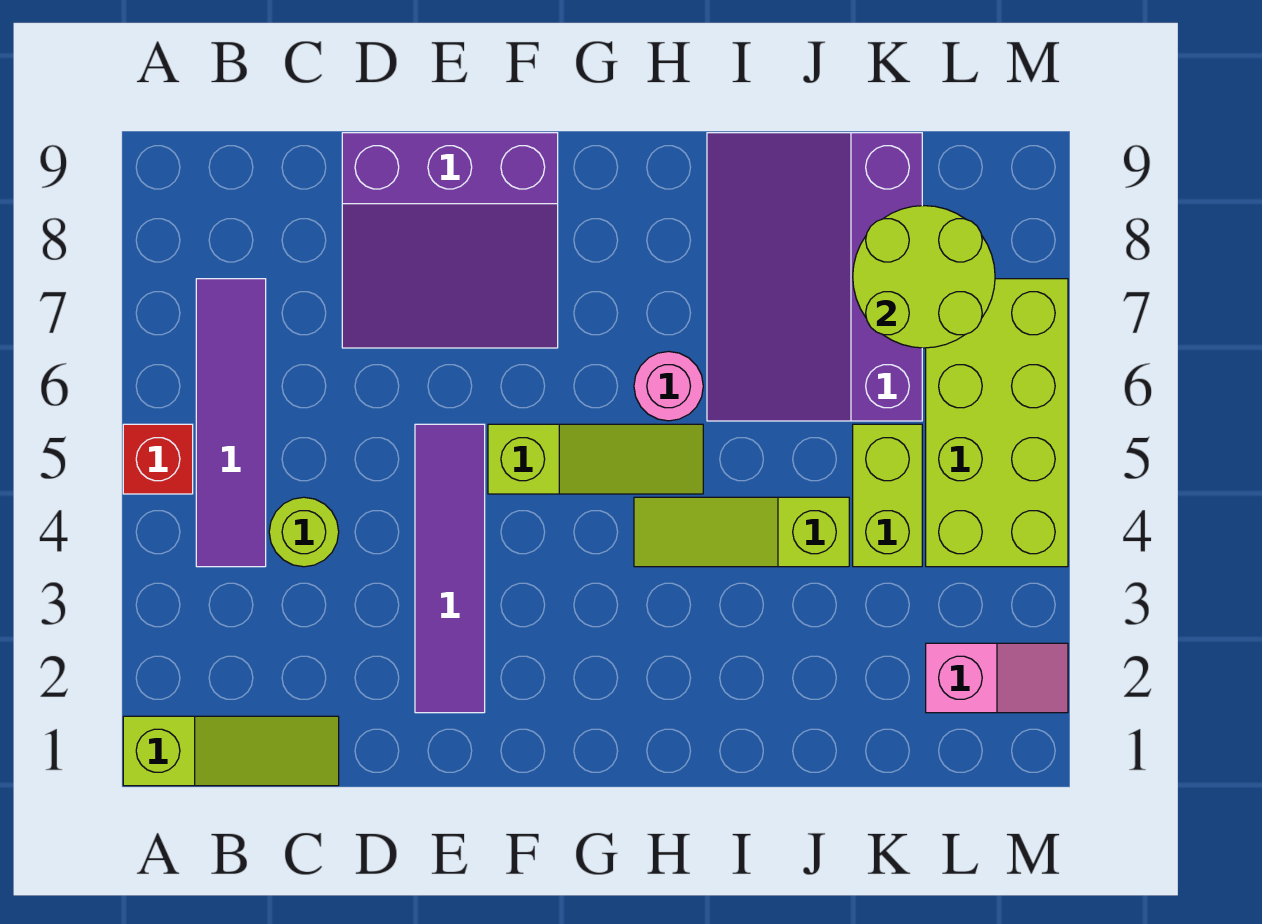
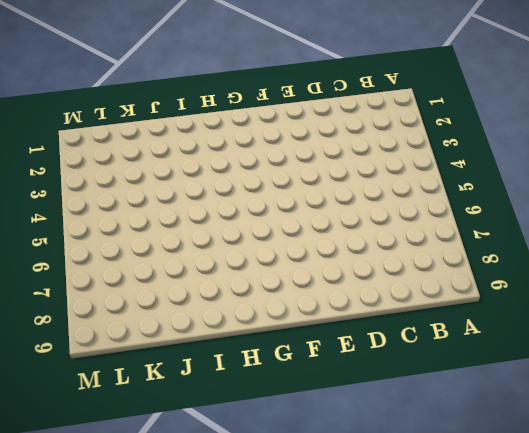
none -> lime slope A1:C1 level 1 top A
none -> red brick A5 level 1
none -> purple tile B4:B7 level 1

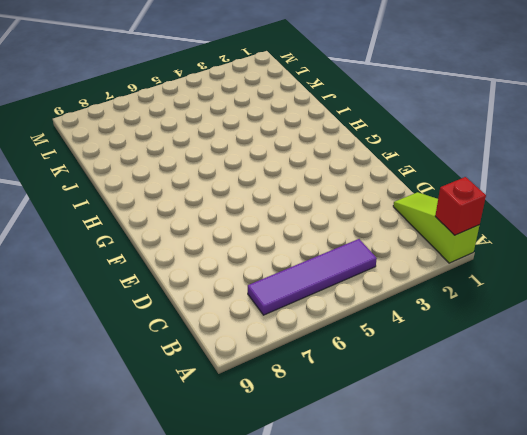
red brick A1 level 2 -> red brick A5 level 1
none -> lime round brick C4 level 1
none -> purple slope D7:F9 level 1 top 9
none -> purple tile E2:E5 level 1

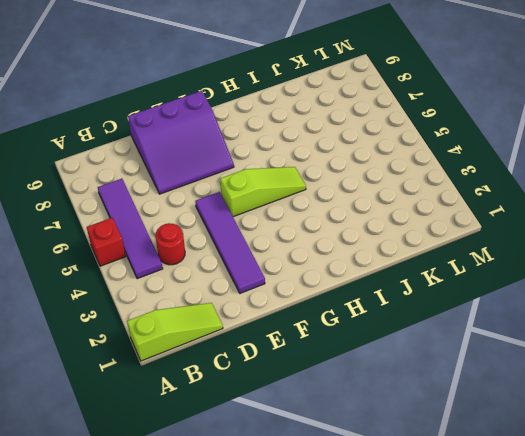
red round brick C4 level 1 -> lime round brick C4 level 1
none -> lime slope H4:J4 level 1 top J
none -> pink round brick H6 level 1
none -> purple slope I6:K9 level 1 top K

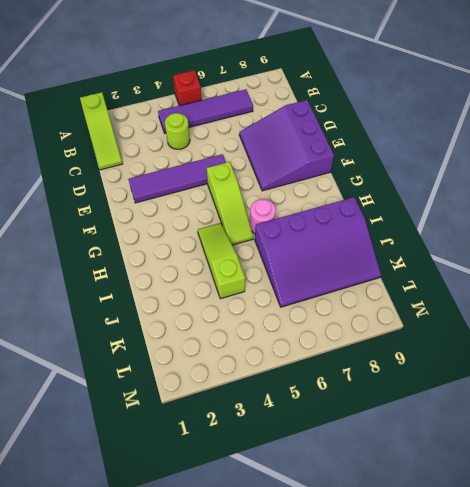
purple slope I6:K9 level 1 top I -> purple slope I6:K9 level 1 top K
none -> lime brick K4:K5 level 1
none -> pink slope L2:M2 level 1 top L
none -> lime brick L4:M7 level 1

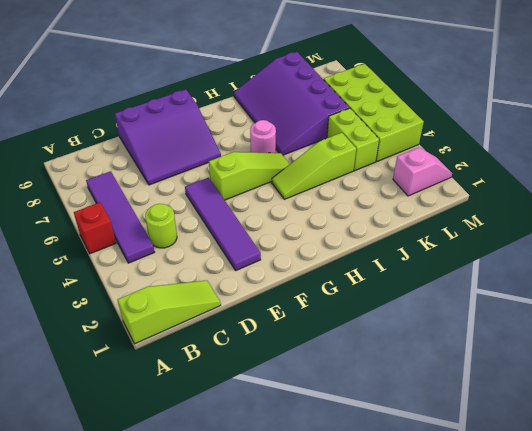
none -> lime round brick K7:L8 level 2

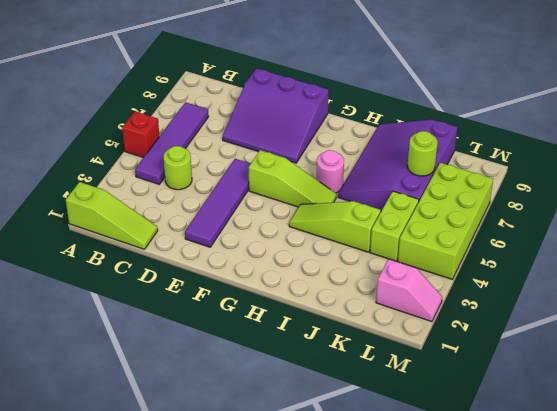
lime round brick K7 level 2 -> lime round brick K7:L8 level 2

